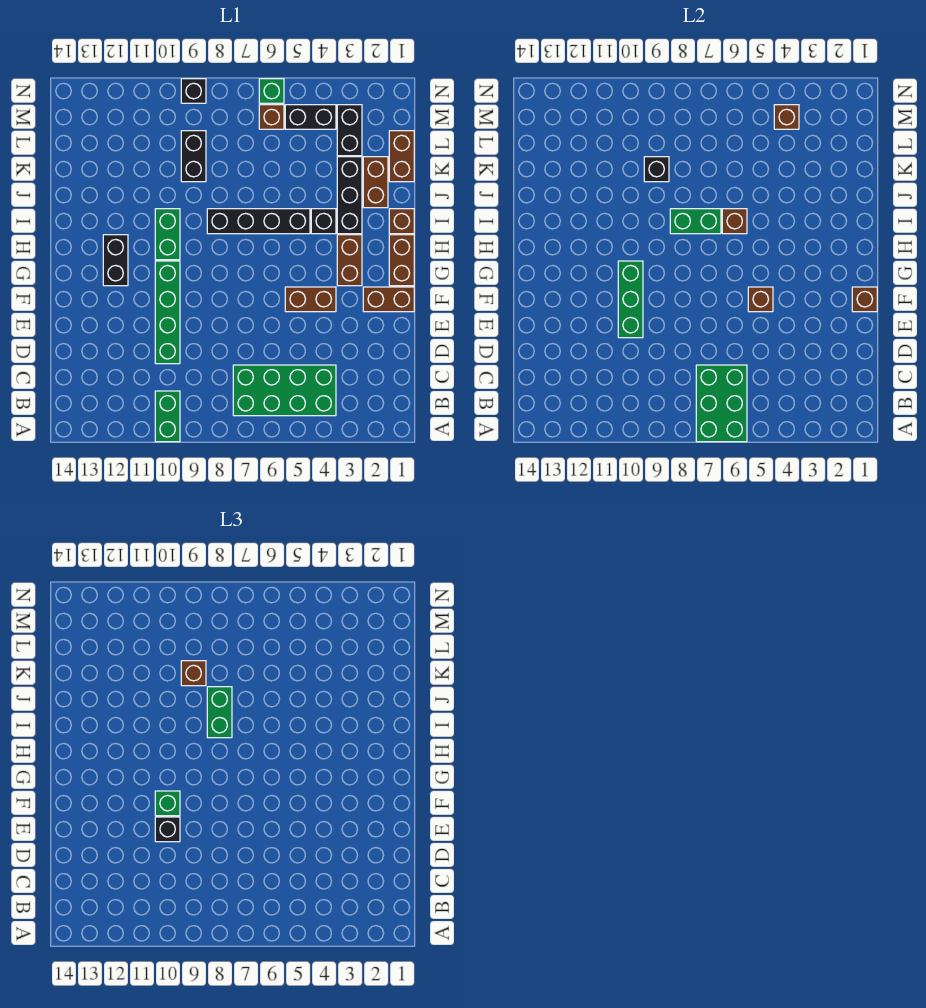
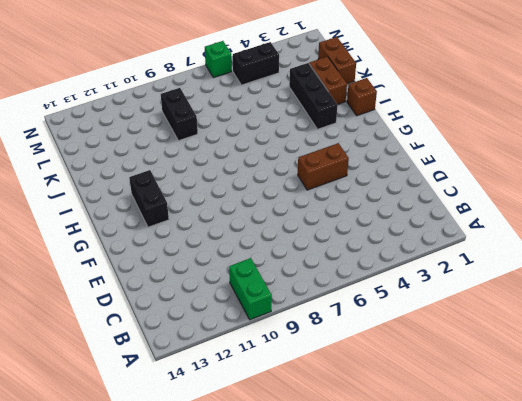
none -> green brick B4:C7 level 1
none -> green brick D10:G10 level 1
none -> brown brick F1:F2 level 1
none -> brown brick G1:H1 level 1

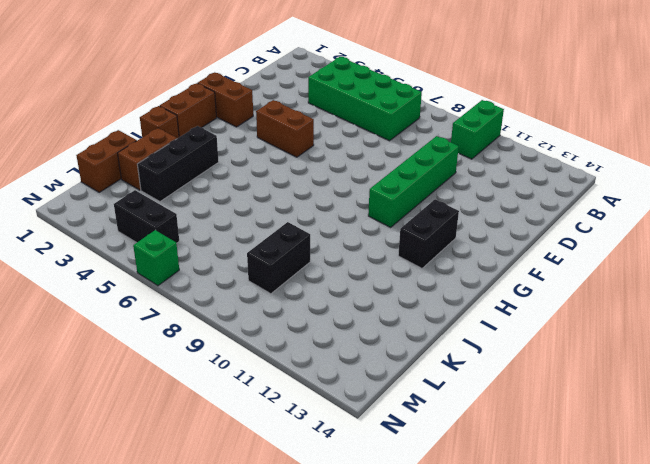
none -> brown brick G3:H3 level 1
none -> green brick H10:I10 level 1
none -> black brick I4 level 1
none -> black brick I5:I8 level 1

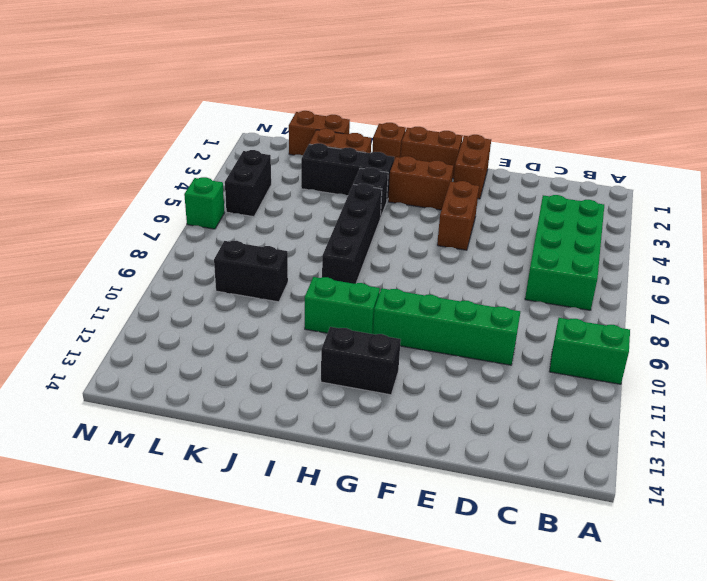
none -> black brick L3:M3 level 1
none -> brown brick M6 level 1
none -> black brick N9 level 1
none -> green brick A6:C7 level 2

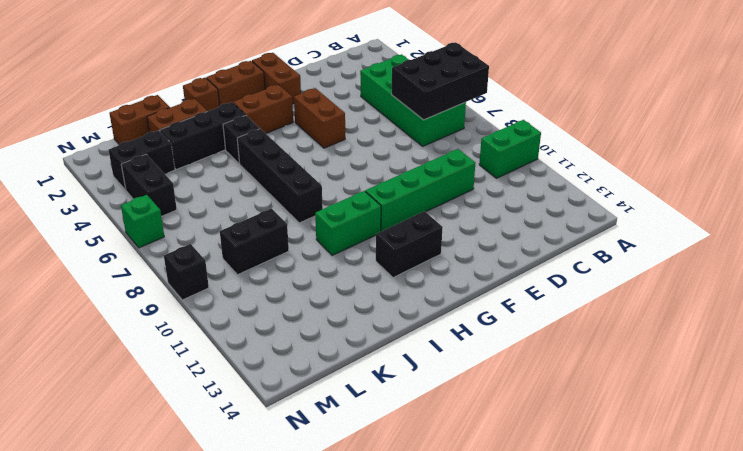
black brick A6:C7 level 2 -> green brick A6:C7 level 2
none -> brown brick M6 level 1
none -> green brick E10:G10 level 2
none -> brown brick F1 level 2
none -> brown brick F5 level 2

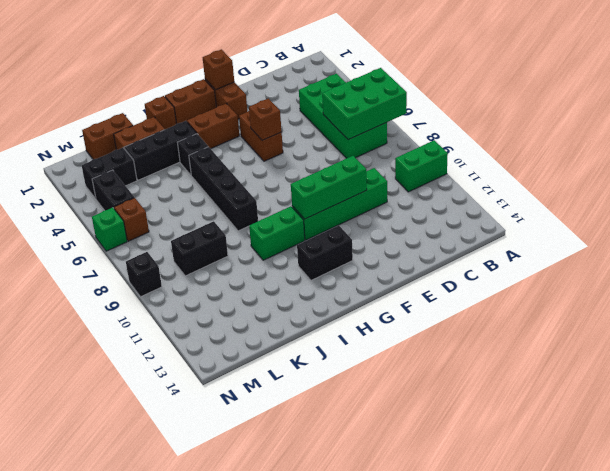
none -> brown brick I6 level 2
none -> green brick I7:I8 level 2
none -> black brick K9 level 2
none -> brown brick M4 level 2

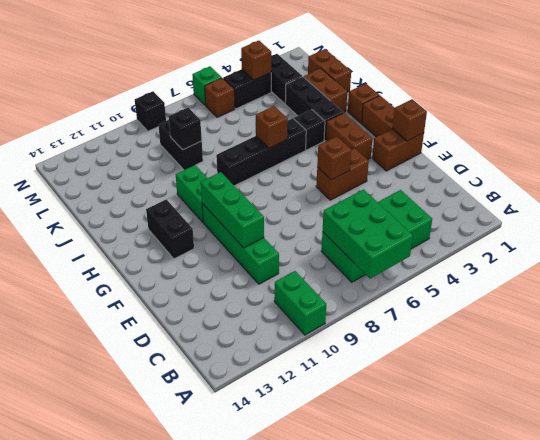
none -> green brick I7:I8 level 2
none -> black brick E10 level 3
none -> green brick F10 level 3
none -> green brick I8:J8 level 3

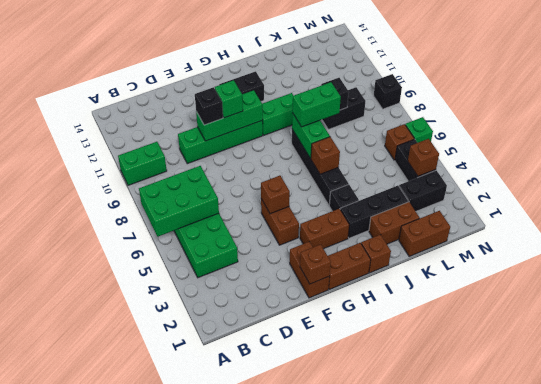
none -> brown brick K9 level 3

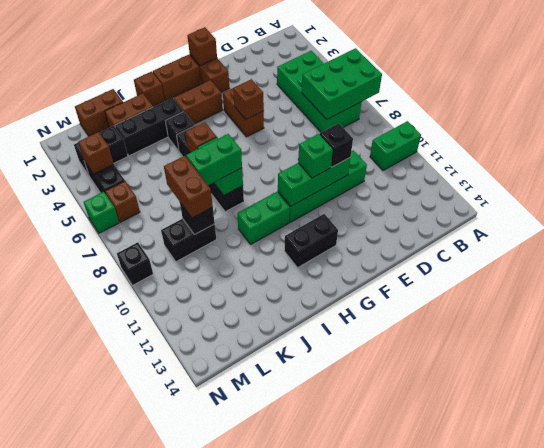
brown brick K8:K9 level 3 -> brown brick K9 level 3

